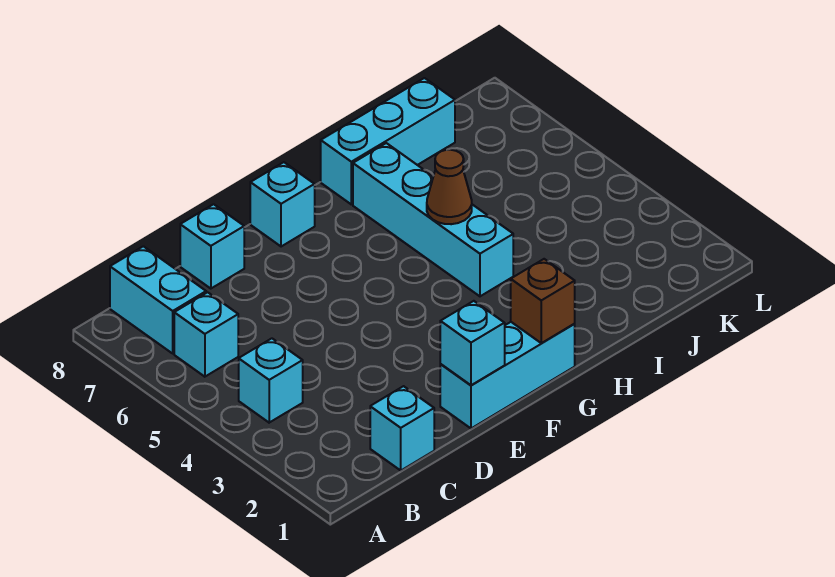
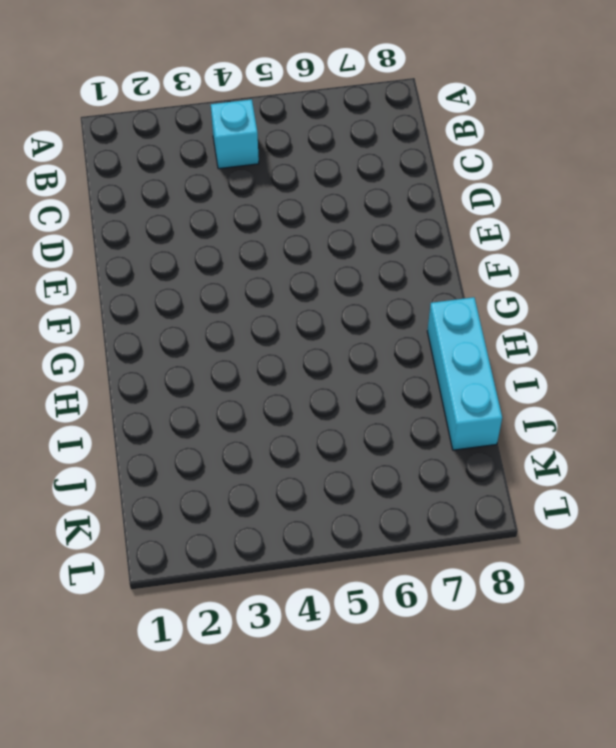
none -> cyan brick B6 level 1
none -> cyan brick B7:B8 level 1
none -> cyan brick C1 level 1

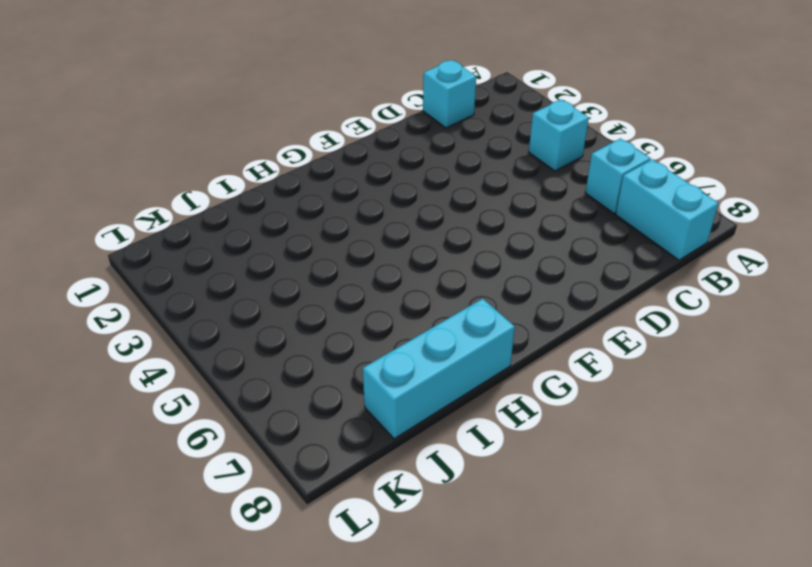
none -> cyan brick D8 level 1
none -> cyan brick E1:G1 level 1
none -> cyan brick F8 level 1

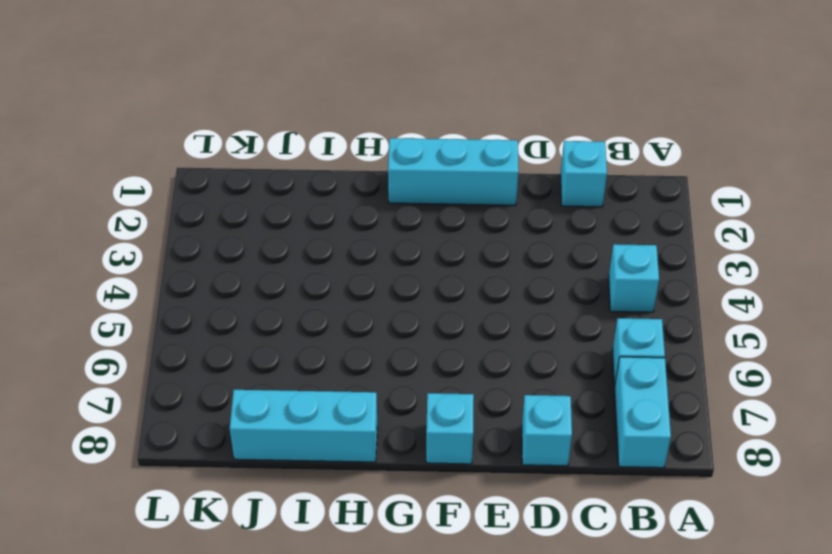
none -> cyan brick H4:H7 level 1
none -> cyan brick E1 level 2
none -> brown brick G1 level 2

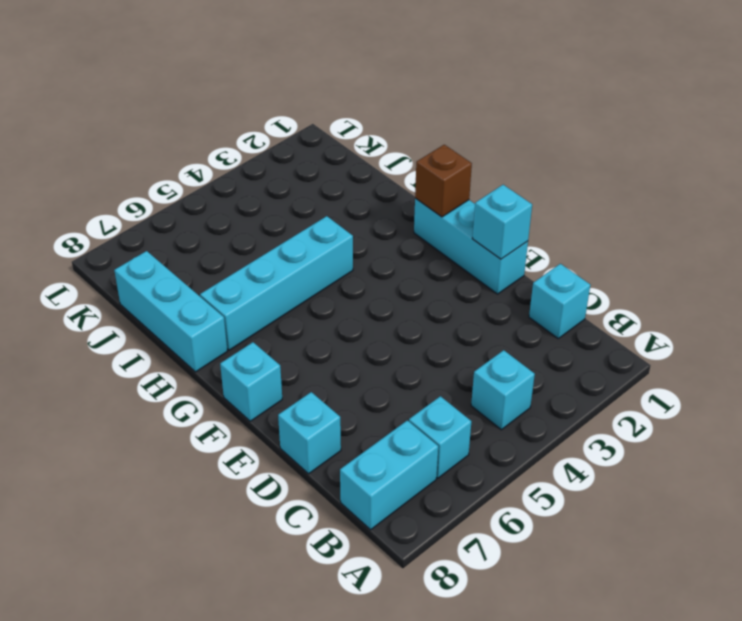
none -> brown cone H5 level 2

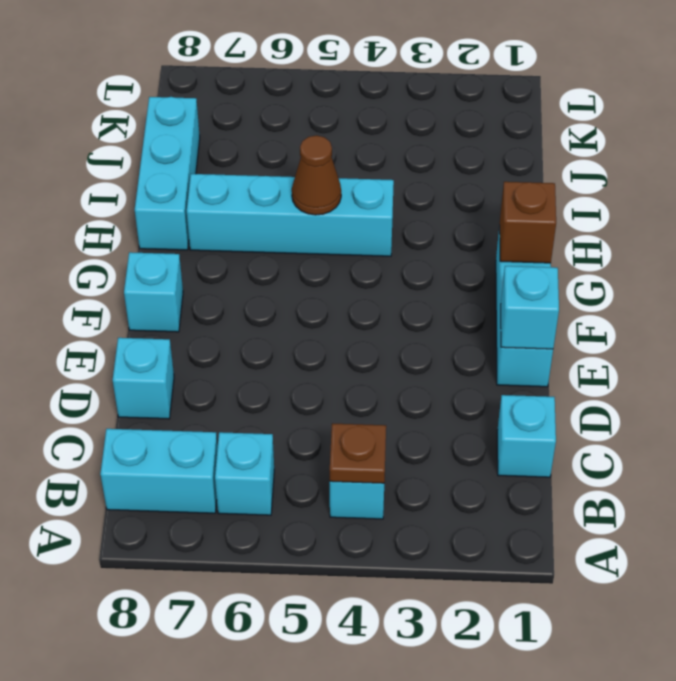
brown plate B4 level 2 -> none

